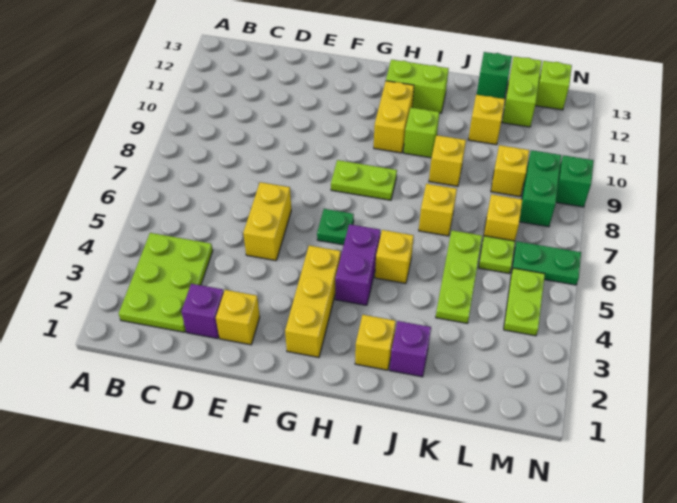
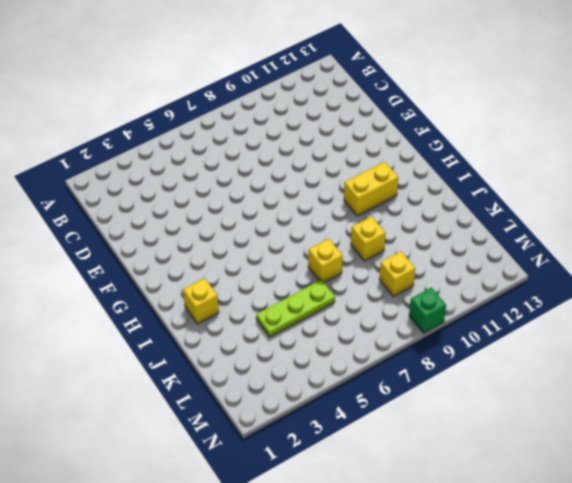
none -> lime plate B2:C4 level 1
none -> purple brick D2 level 1
none -> yellow brick E2 level 1

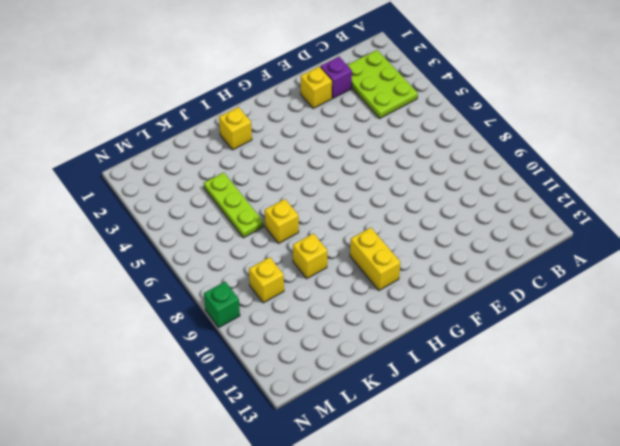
none -> yellow brick E5:E6 level 1
none -> yellow brick G2:G4 level 1
none -> green plate G6 level 1

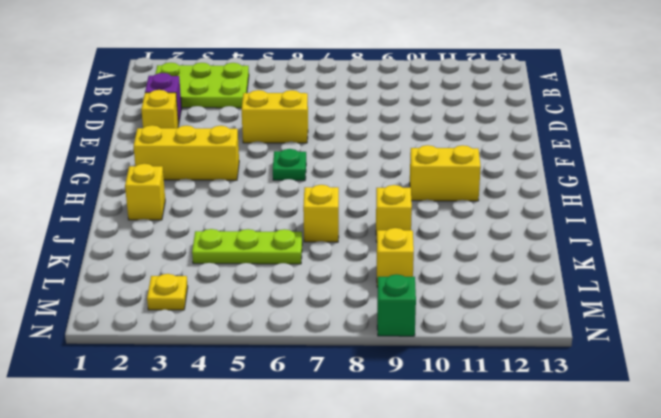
yellow plate M3 level 1 -> none
none -> lime plate G8:H8 level 1
none -> purple brick H4:H5 level 1
none -> lime brick H12:I12 level 1

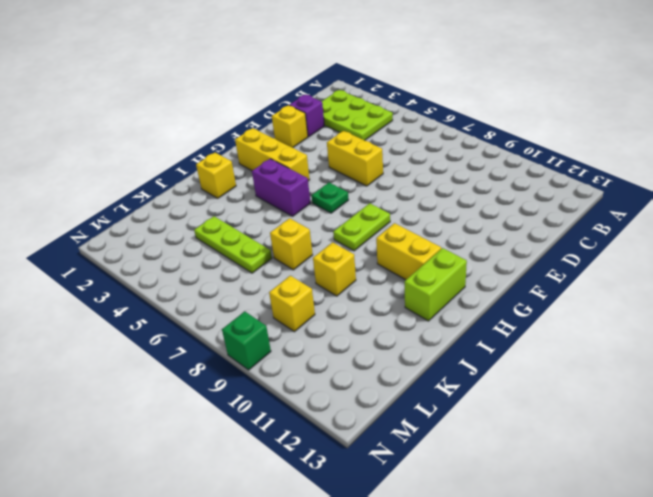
none -> yellow brick I5 level 1
none -> lime brick I10 level 1
none -> purple brick J2 level 1

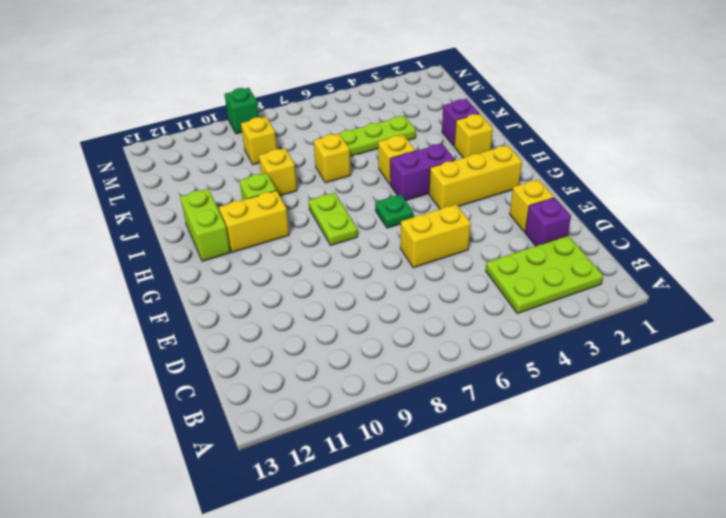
none -> yellow brick K11 level 1
none -> green brick K13 level 1
none -> lime plate L6 level 1

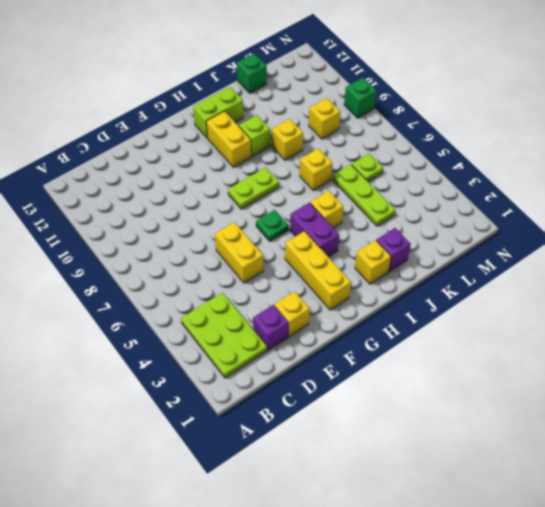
none -> yellow brick K11 level 1
none -> yellow brick L7 level 1
none -> lime brick L12:L13 level 1

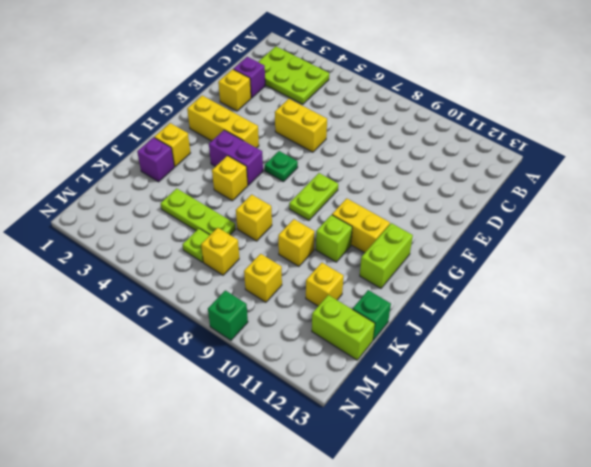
none -> lime plate M4:M5 level 1
none -> green plate M6:N6 level 1
none -> green brick M8:M9 level 1

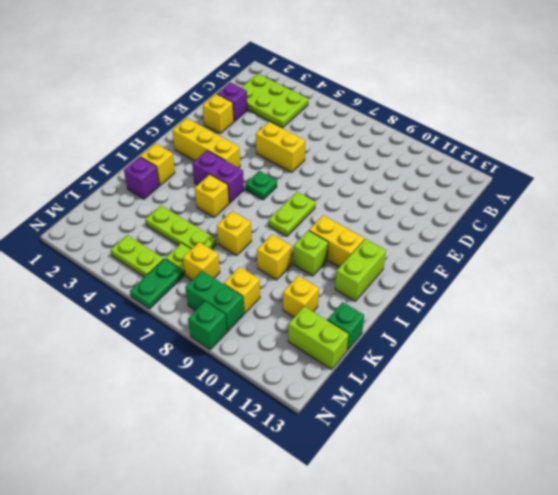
none -> lime brick M13 level 1

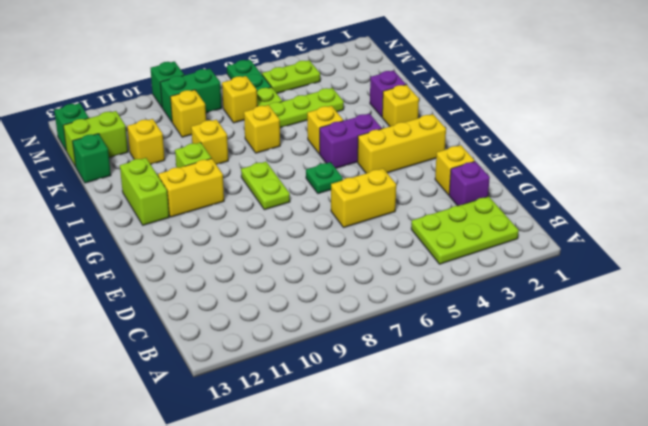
green brick M13 level 1 -> lime brick M13 level 1

